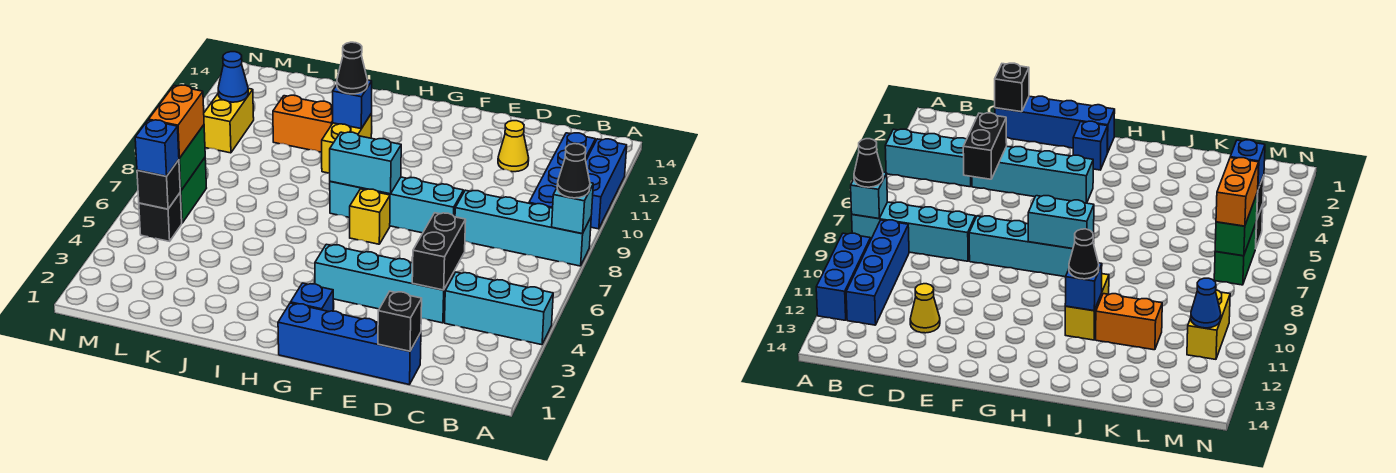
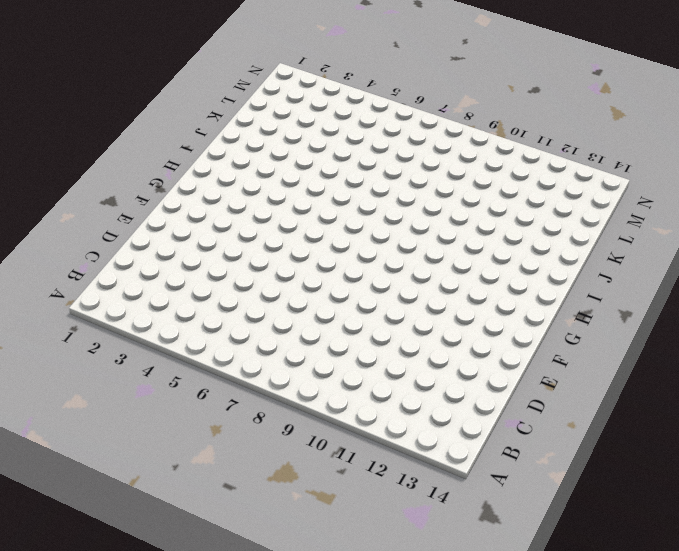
none -> cyan brick A4:C4 level 1
none -> cyan brick A8:D8 level 1
none -> blue brick A10:A12 level 1

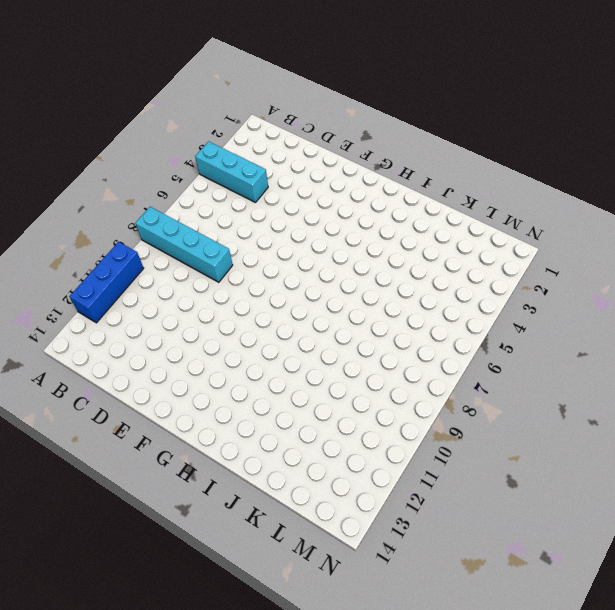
none -> blue brick B9:B12 level 1
none -> blue brick D1:G1 level 1
none -> cyan brick D4:G4 level 1

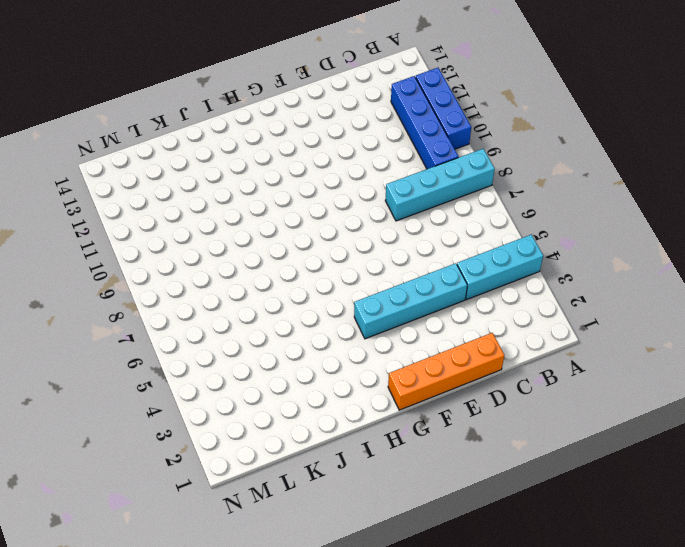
orange brick D1:G1 level 1 -> blue brick D1:G1 level 1
none -> yellow cone D12 level 1
none -> cyan brick E8:H8 level 1
none -> blue brick G2 level 1

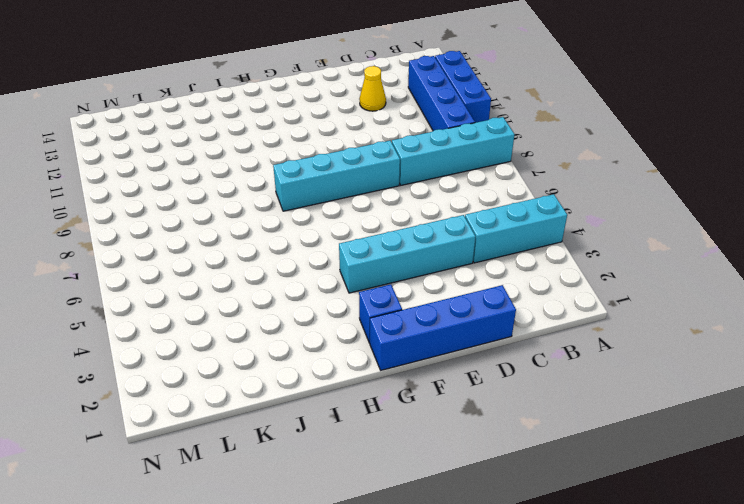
none -> yellow brick G7 level 1
none -> yellow brick I10:I11 level 1
none -> orange brick J11:K11 level 1

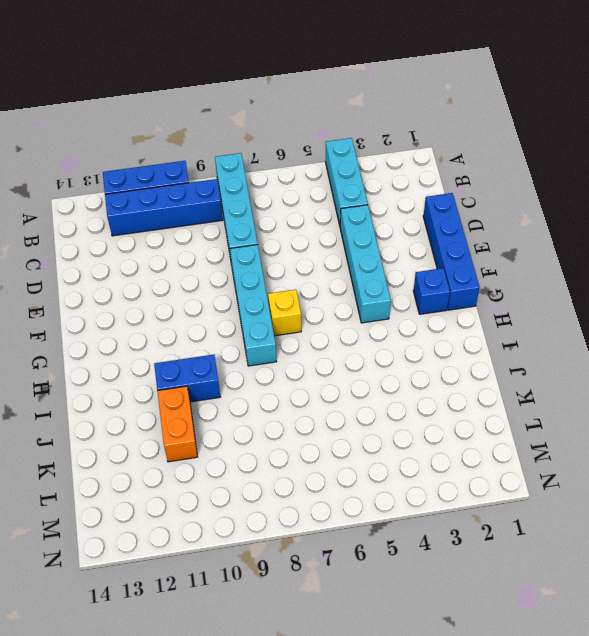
blue brick I10:I11 level 1 -> yellow brick I10:I11 level 1
none -> yellow cone D12 level 1
none -> black brick M5 level 1
none -> green brick M6:M7 level 1

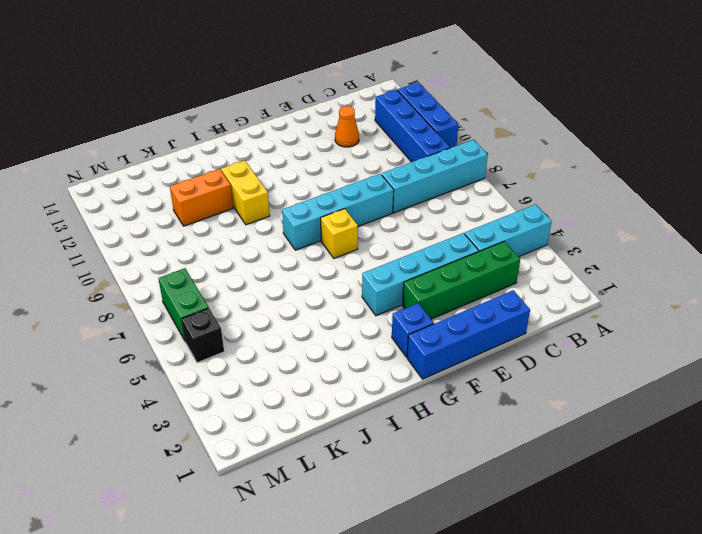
green brick C3:F3 level 1 -> none
orange cone D12 level 1 -> yellow cone D12 level 1
none -> yellow brick M10:M11 level 1
none -> cyan brick A8 level 2
none -> black brick D1 level 2

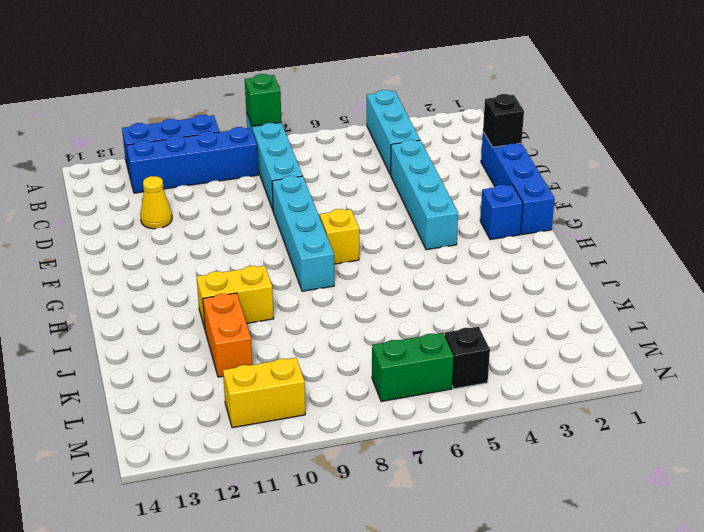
green brick A8 level 2 -> cyan brick A8 level 2
none -> black brick D4:D5 level 2
none -> cyan brick G8:H8 level 2
none -> blue brick I11 level 2

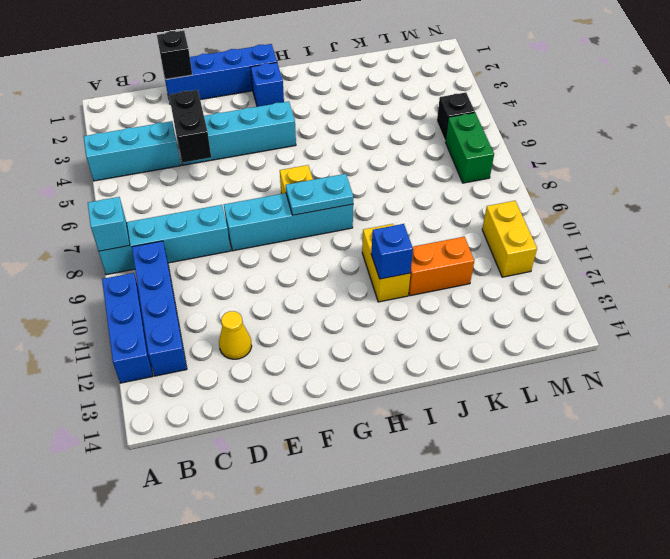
cyan plate G8:H8 level 2 -> cyan brick G8:H8 level 2
none -> black brick M5 level 2
none -> green brick M6:M7 level 2
none -> blue cone M11 level 2

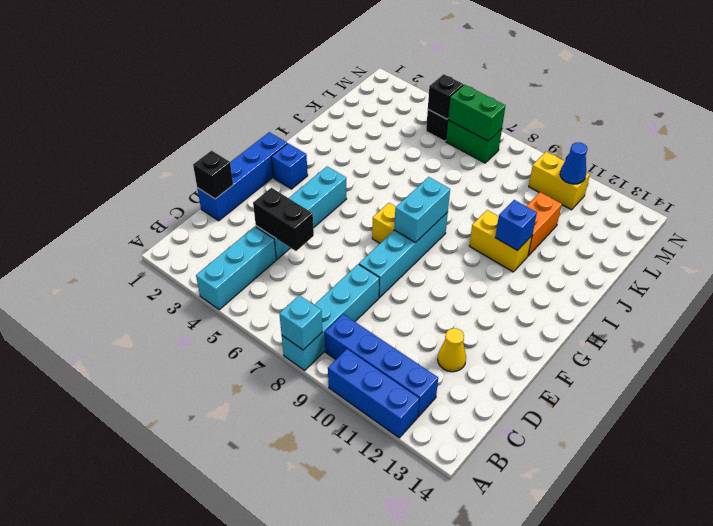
none -> black cone A8 level 3
none -> black cone I11 level 3
none -> blue brick M5 level 3

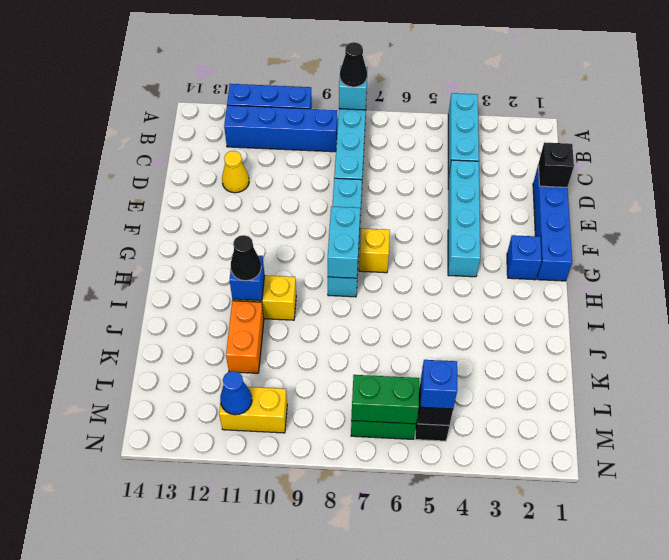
none -> black brick D4:D5 level 2
none -> orange brick M6:M7 level 3

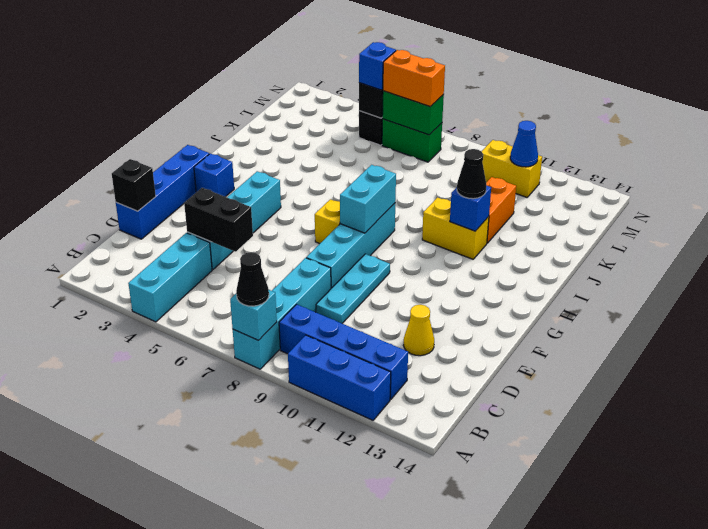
cyan plate D9:F9 level 1 -> none

